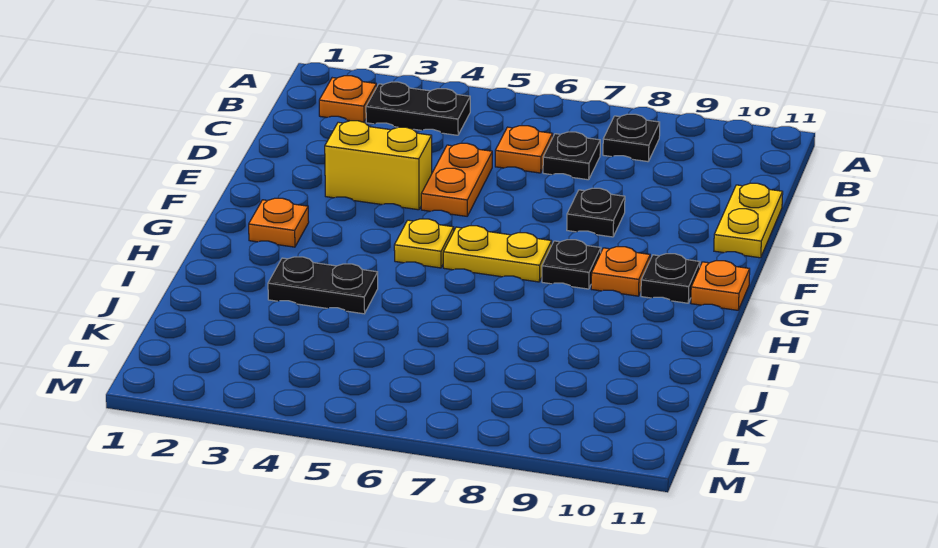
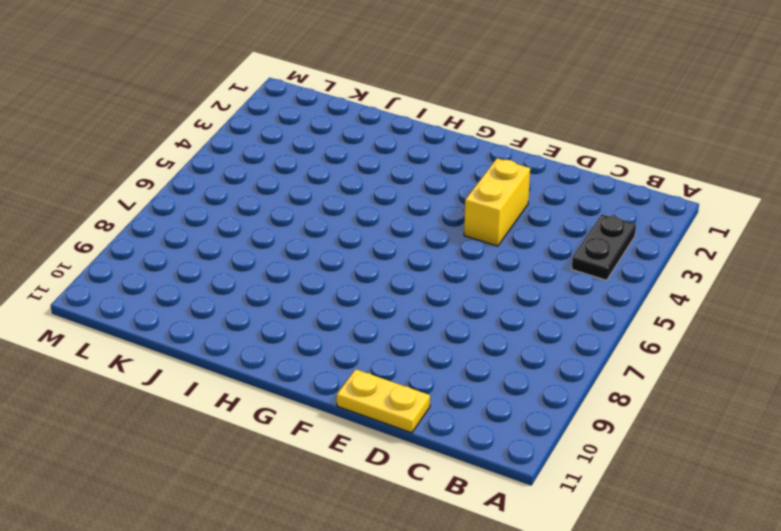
none -> orange plate B2 level 1
none -> black plate B8 level 1
none -> orange plate C6 level 1

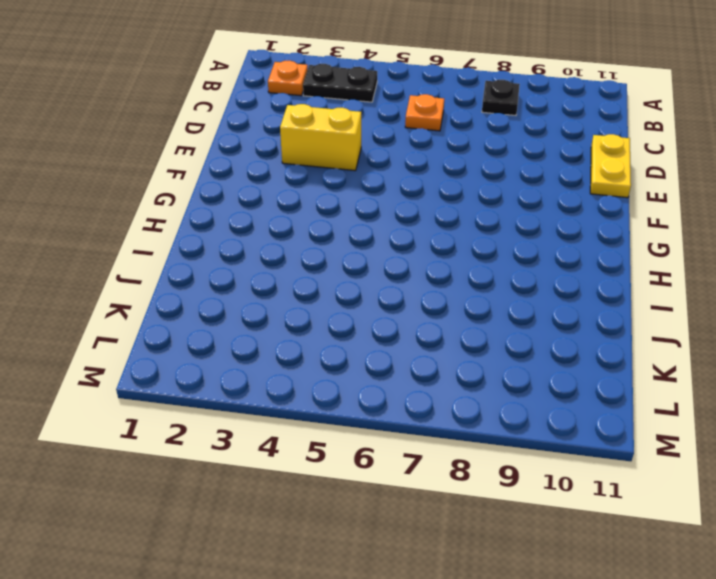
none -> black plate C7 level 1
none -> orange plate D5:E5 level 1
none -> black plate E8 level 1

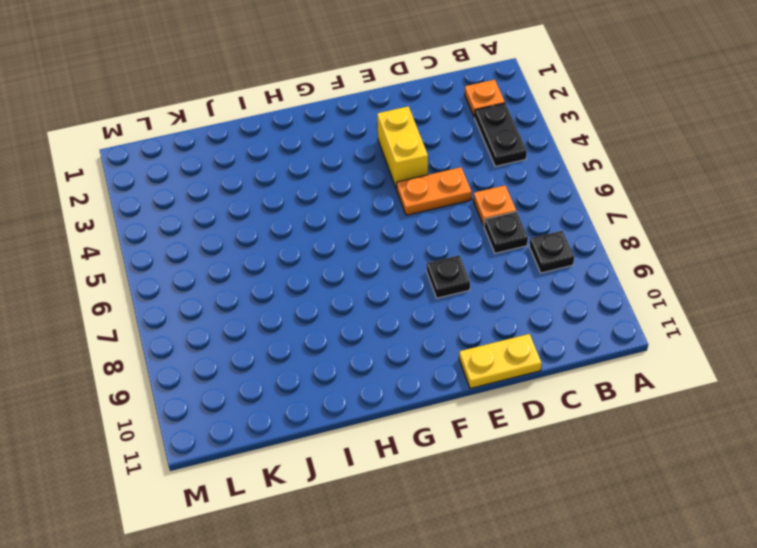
none -> orange plate G2 level 1
none -> yellow plate G5 level 1
none -> yellow plate G6:G7 level 1

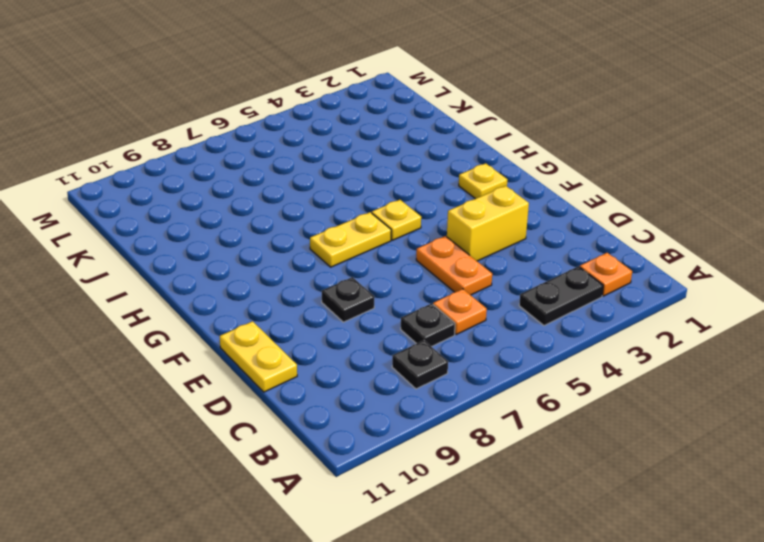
yellow plate G2 level 1 -> orange plate G2 level 1
none -> black plate G8 level 1
none -> orange plate G9 level 1
none -> black plate G10 level 1

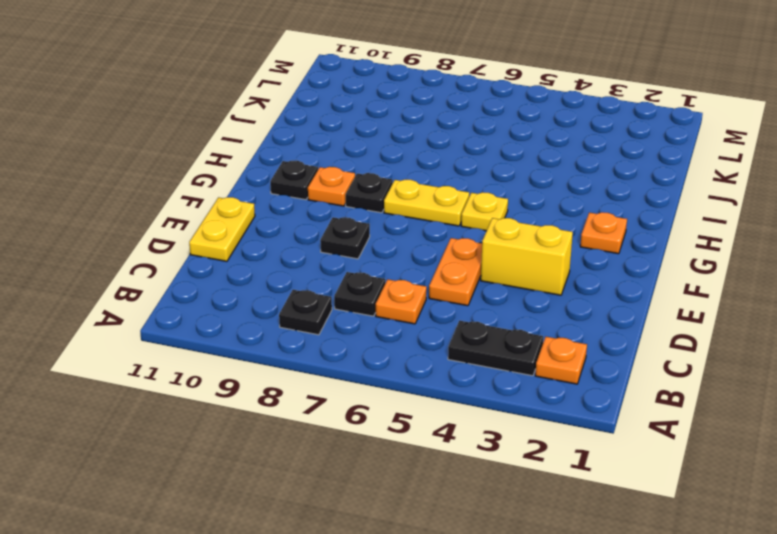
none -> orange plate G11 level 1
none -> black plate I3:I4 level 1

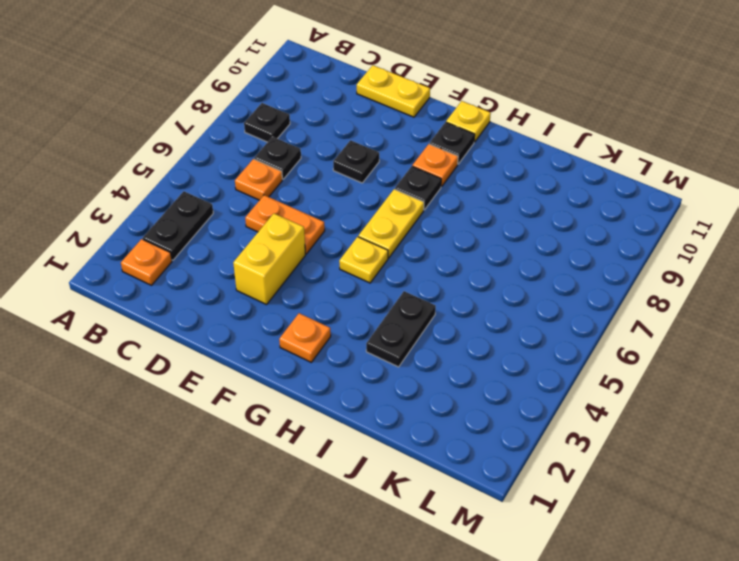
yellow plate G11 level 1 -> orange plate G11 level 1

